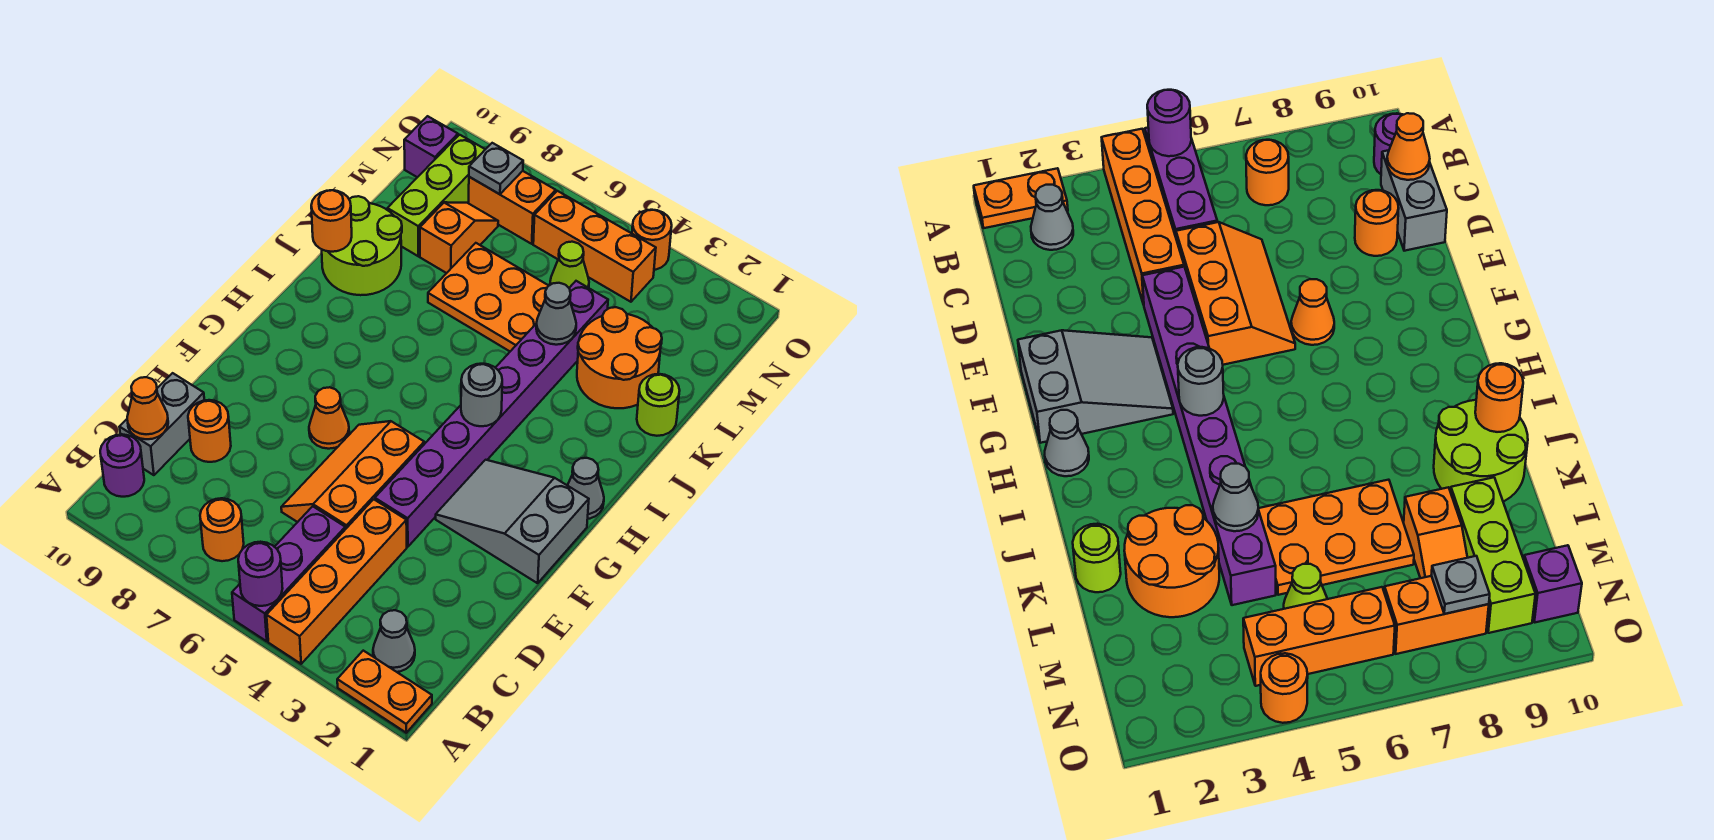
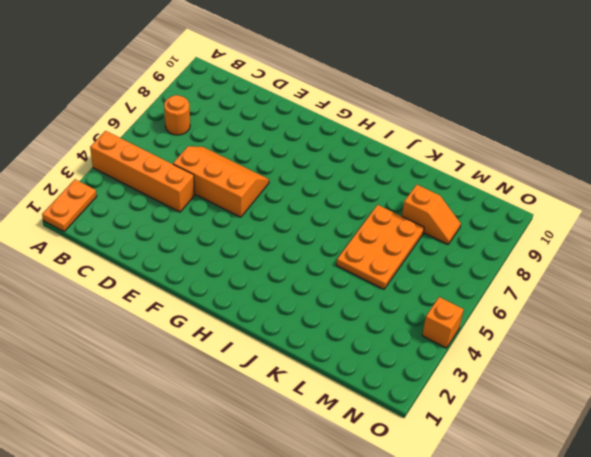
orange brick O4 level 1 -> orange round brick O4 level 1
none -> purple brick A5:C5 level 1
none -> grey cone B2 level 1
none -> purple round brick B10 level 1
none -> grey brick C10:D10 level 1

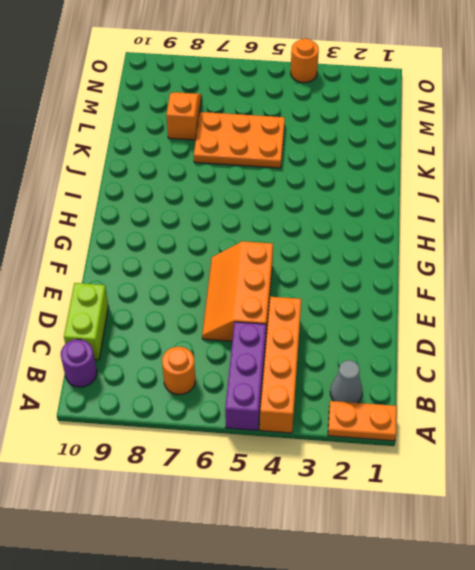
lime brick C10:D10 level 1 -> grey brick C10:D10 level 1
none -> orange round brick D9 level 1
none -> purple brick E4:L4 level 1
none -> grey slope F1:G3 level 1 top 1
none -> orange cone F7 level 1

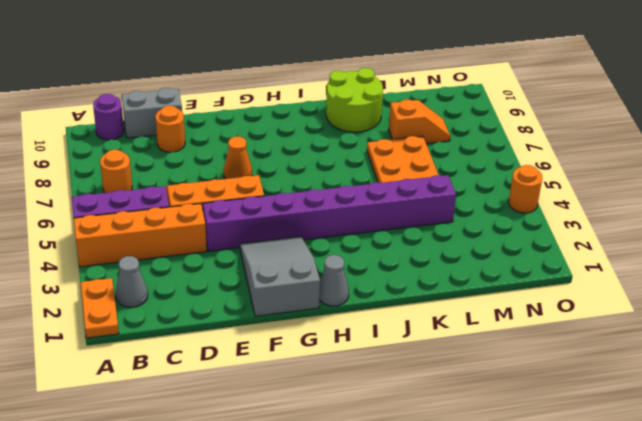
none -> lime round brick K1 level 1
none -> orange round brick K2:L3 level 1
none -> lime brick L9:N9 level 1
none -> lime cone M5 level 1

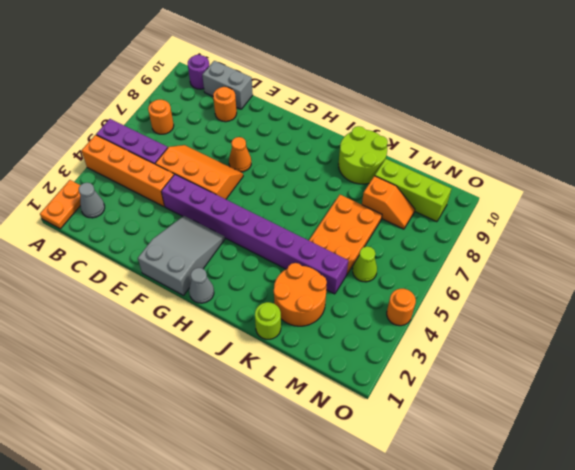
none -> orange brick N4:N6 level 1
none -> orange brick N7:N8 level 1
none -> purple brick N10 level 1
none -> purple round brick A5 level 2

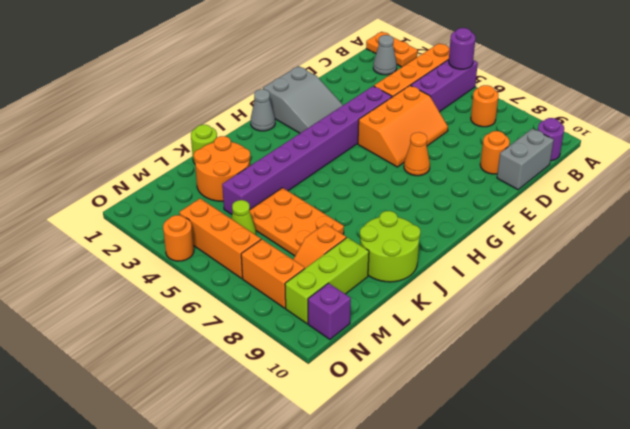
none -> orange cone C10 level 2
none -> grey round brick H4 level 2
none -> orange round brick J10 level 2
none -> grey cone K4 level 2

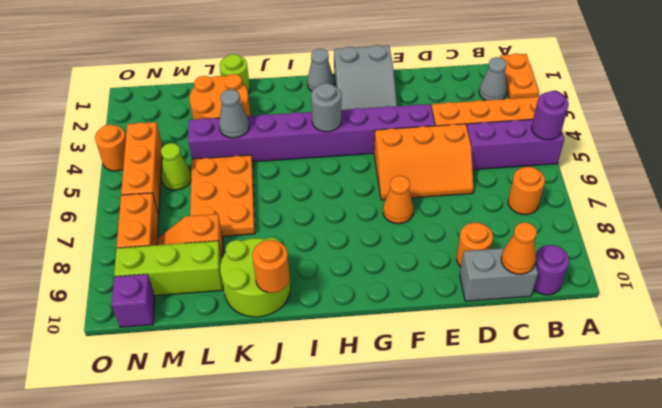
none -> grey plate N8 level 2

